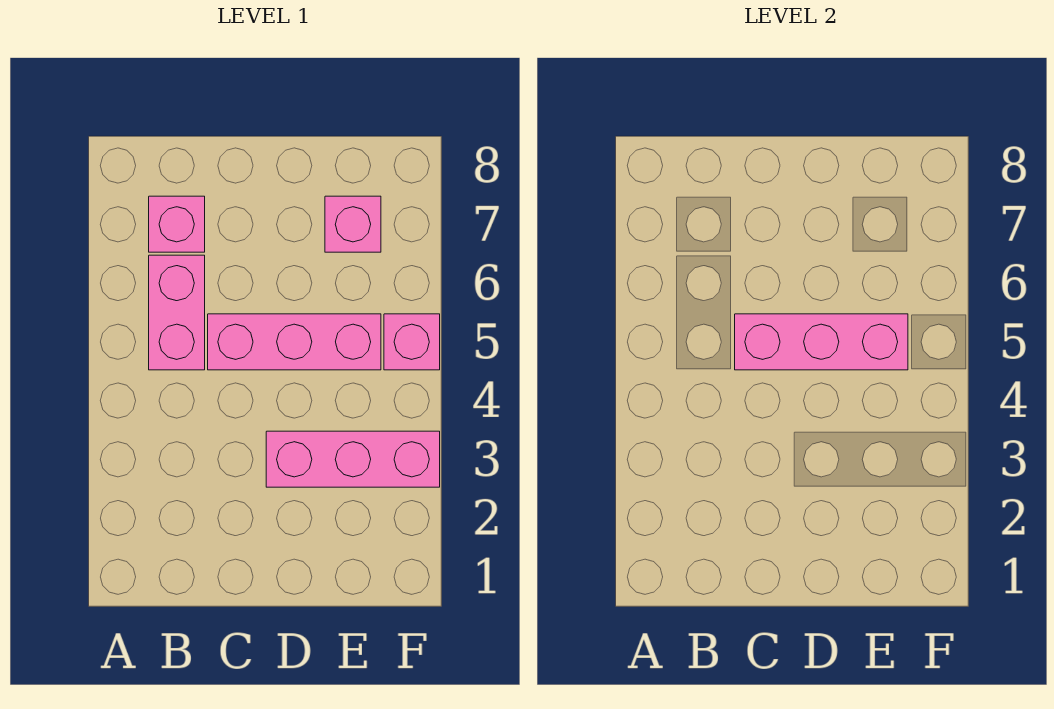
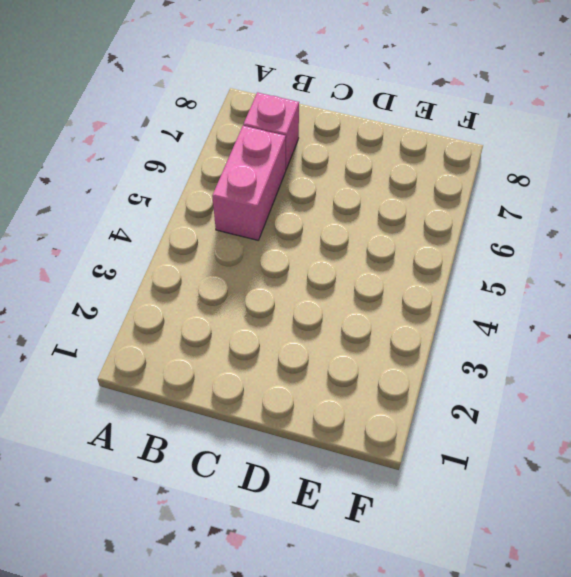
none -> pink brick C5:E5 level 1
none -> pink brick D3:F3 level 1

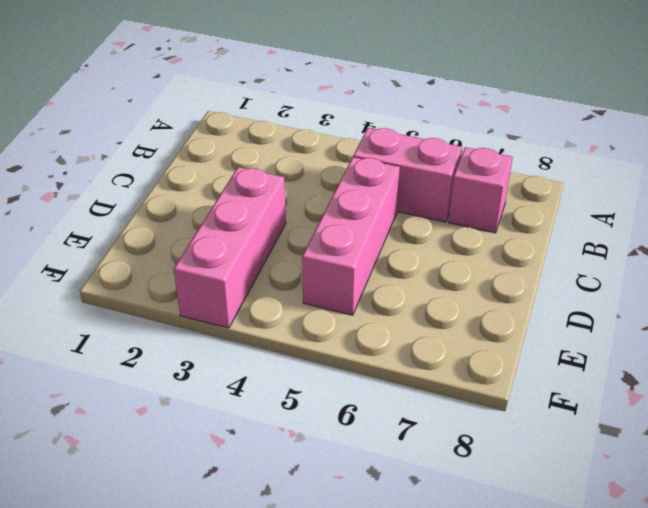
none -> pink brick E7 level 1
none -> pink brick F5 level 1

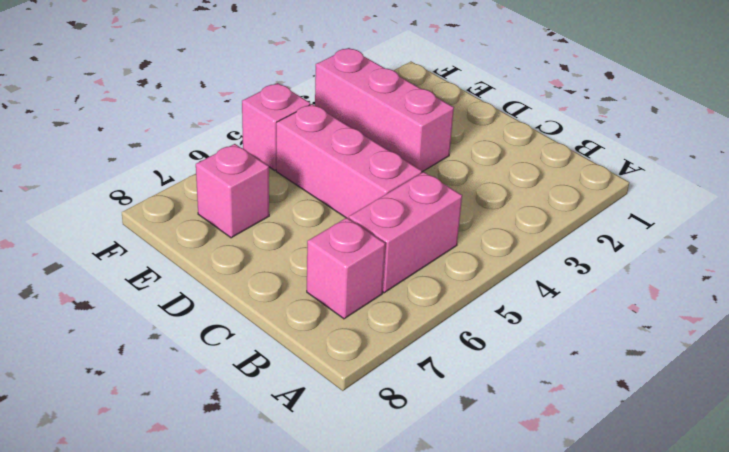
none -> pink brick C5:E5 level 2

